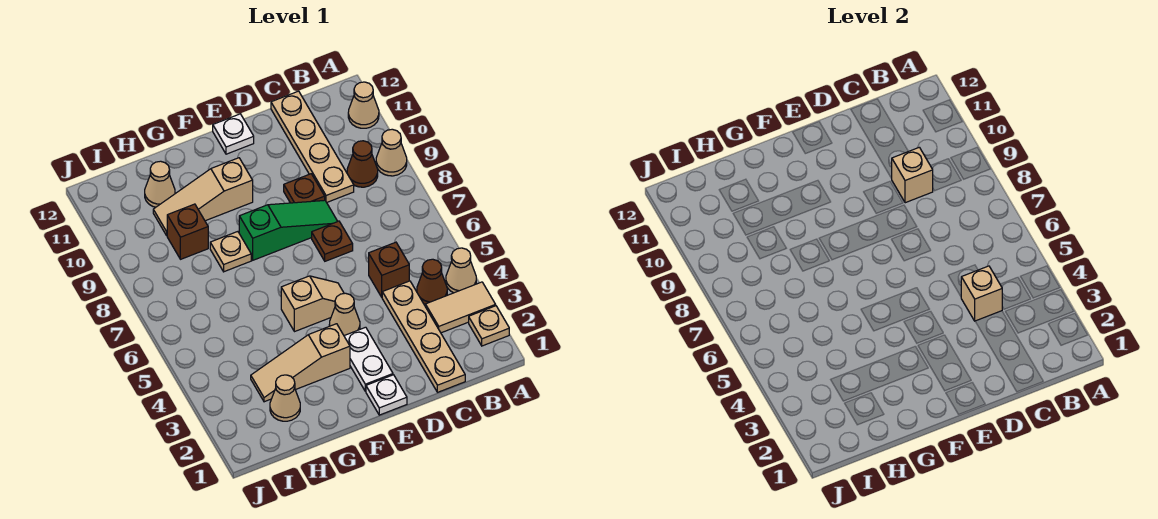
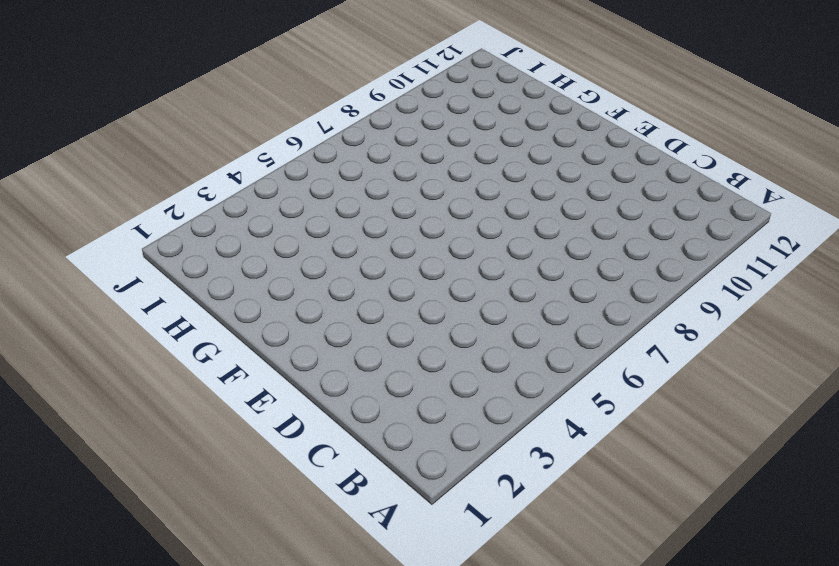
none -> tan plate A2 level 1
none -> tan tile A3:B3 level 1
none -> tan cone A4 level 1

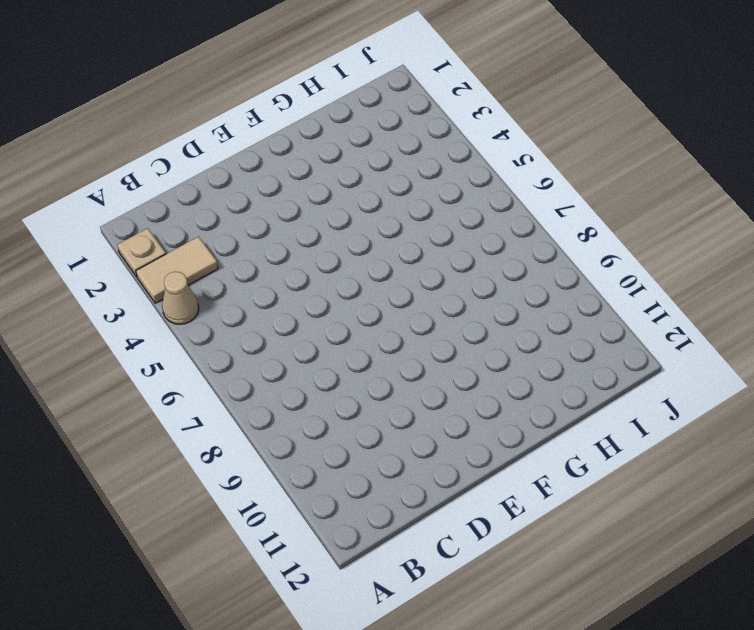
none -> tan cone A9 level 1
none -> tan cone A11 level 1
none -> brown cone B4 level 1

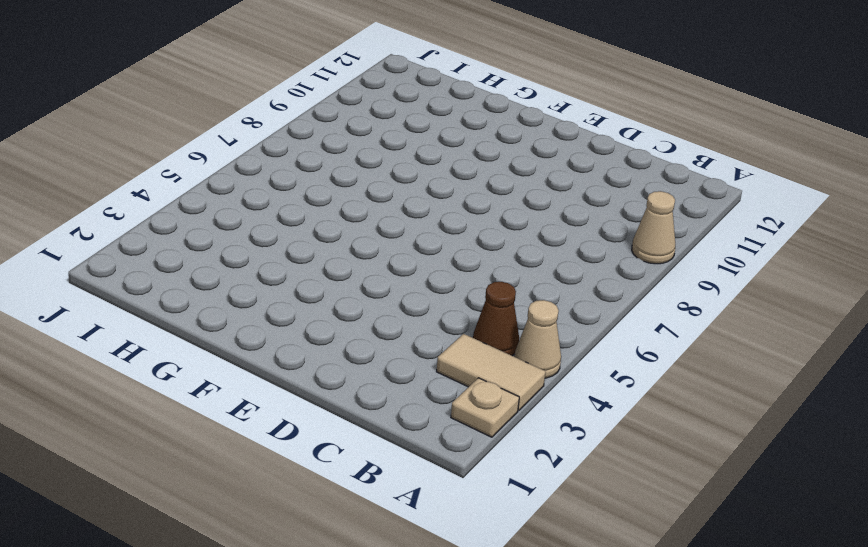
none -> tan cone A11 level 1
none -> brown cone B9 level 1
none -> tan plate C1:C4 level 1

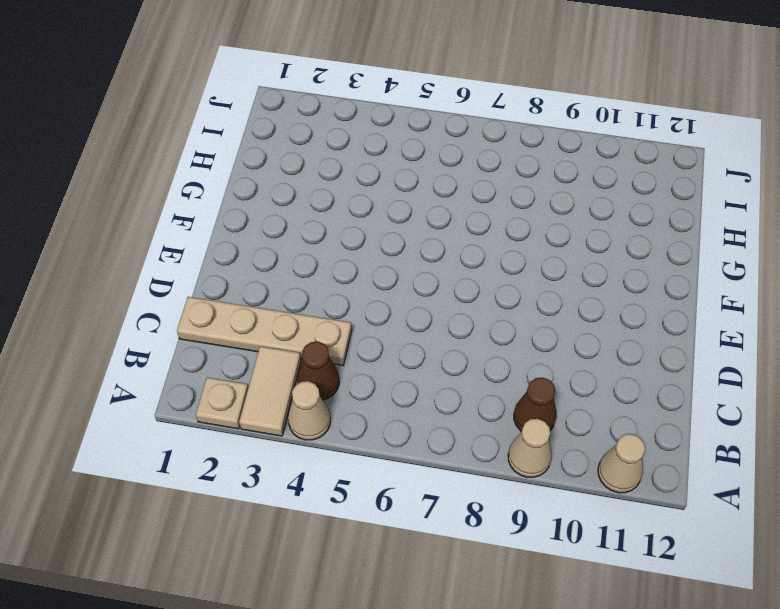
none -> brown brick C5 level 1
none -> tan plate C9:C12 level 1
none -> brown plate D7 level 1

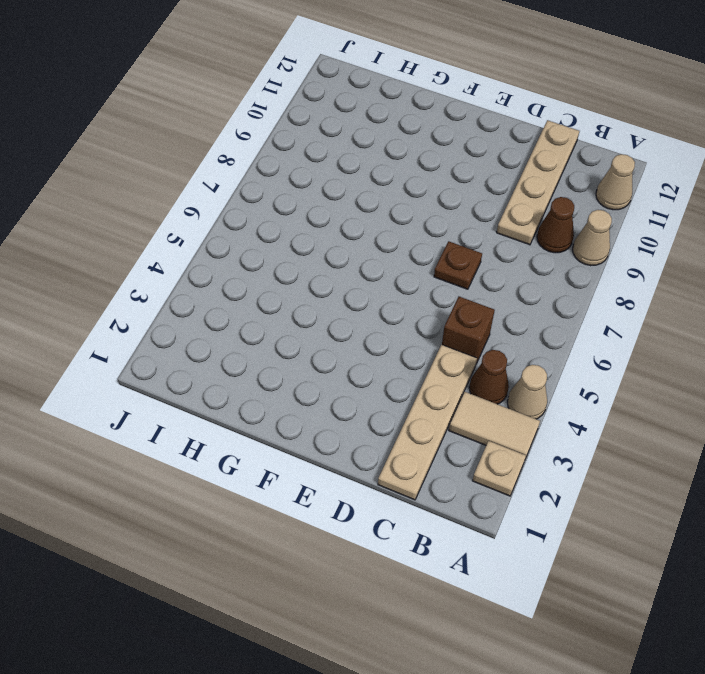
none -> green slope D8:F8 level 1 top F
none -> brown plate D9 level 1
none -> white plate E1 level 1

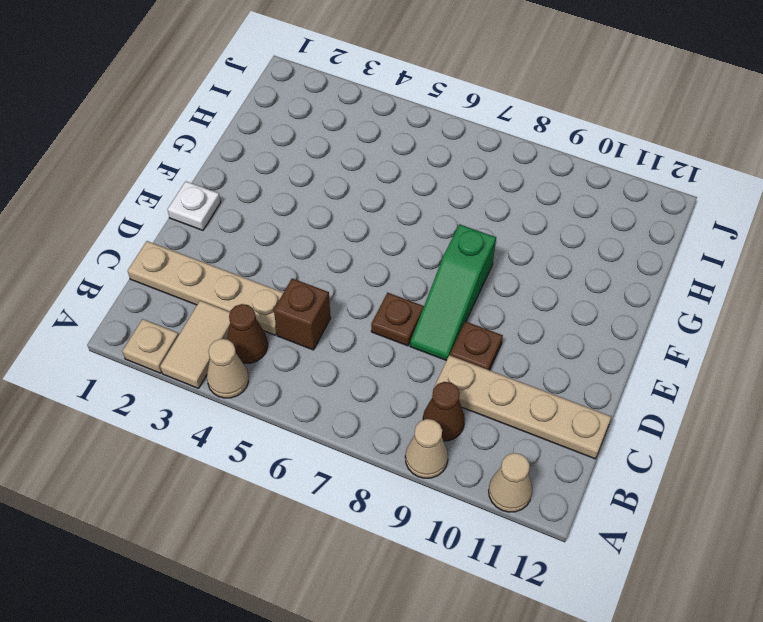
none -> white plate E2:E3 level 1
none -> tan cone E4 level 1
none -> tan slope E5:F5 level 1 top F

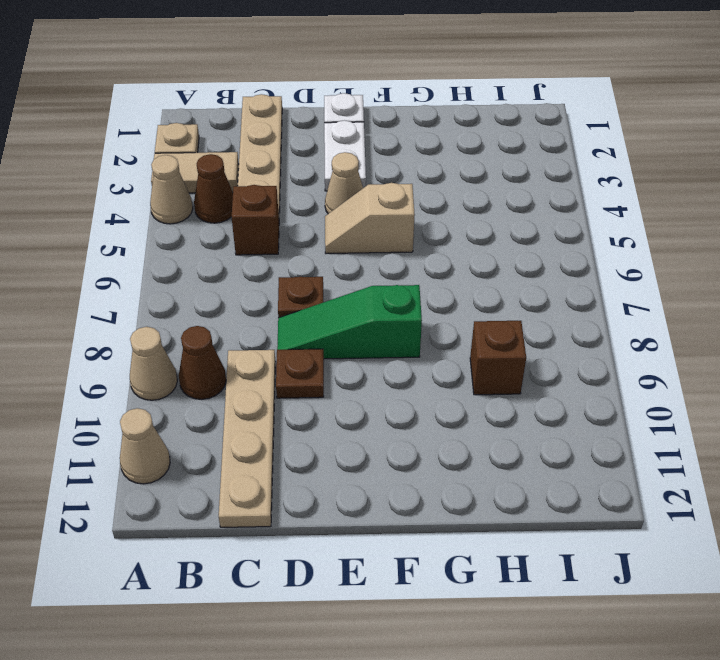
none -> white plate E12 level 1
none -> tan slope F3:H3 level 1 top F
none -> tan slope F10:H10 level 1 top F

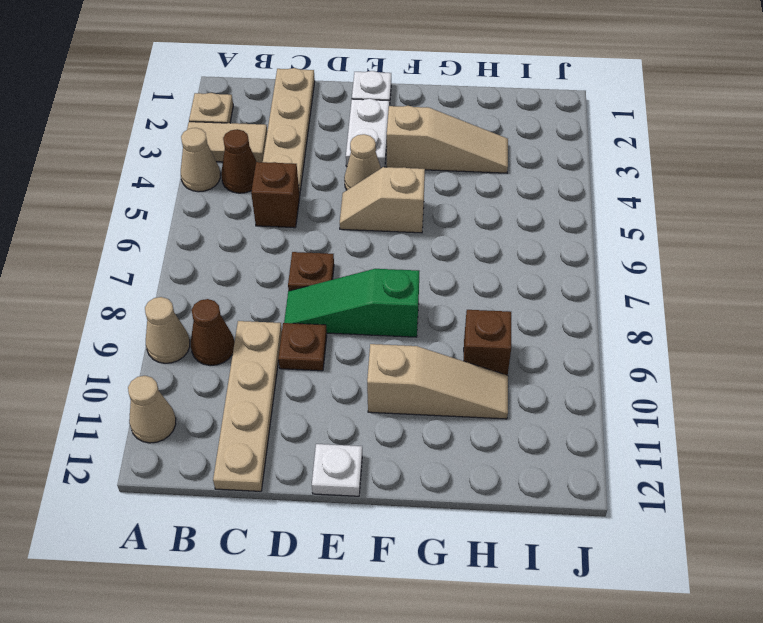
none -> tan plate G8 level 1
none -> tan cone H2 level 1
none -> tan cone H11 level 1

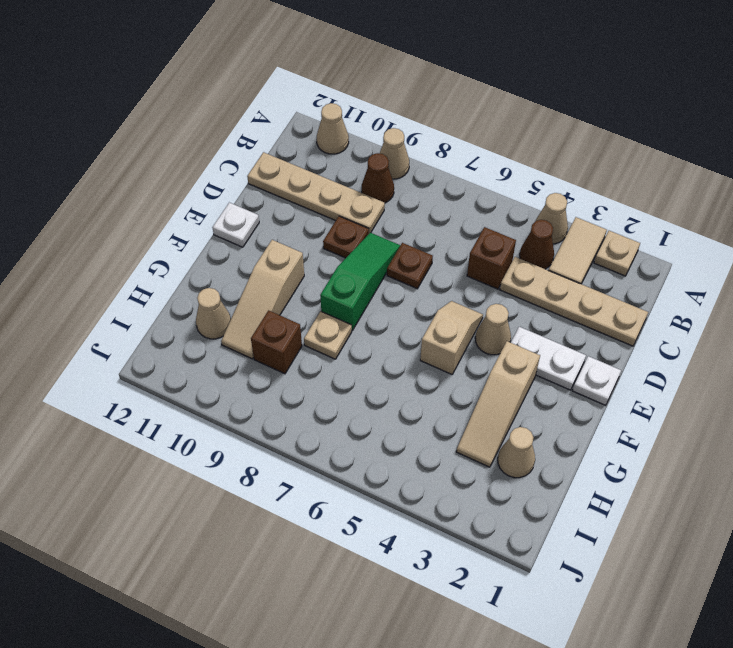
none -> tan brick C4 level 2
none -> tan brick C9 level 2

